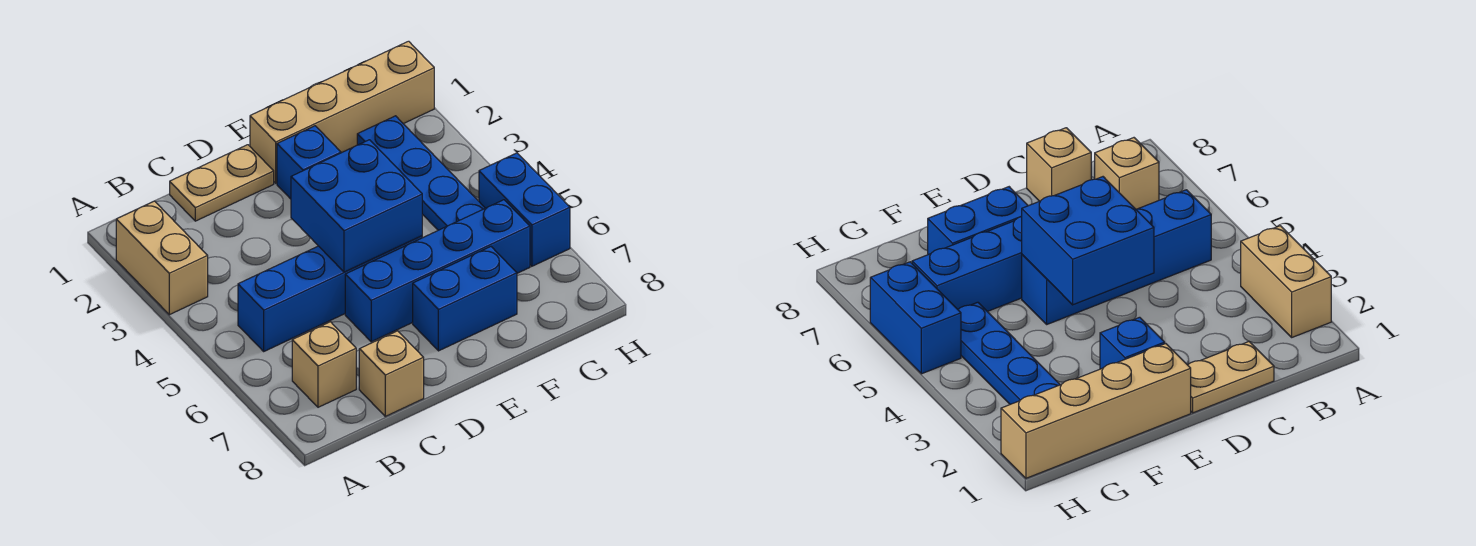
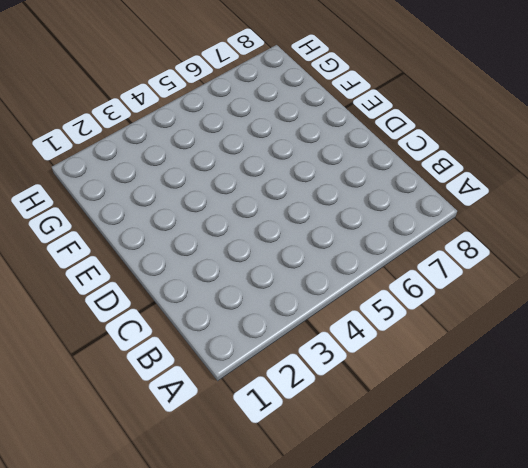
none -> tan brick A2:A3 level 1
none -> blue brick B5:E5 level 1
none -> tan brick B7 level 1

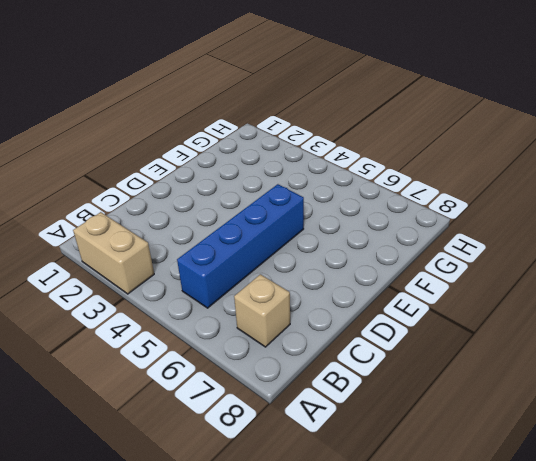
none -> tan plate C1:D1 level 1
none -> tan brick C8 level 1
none -> blue brick D6:G6 level 1

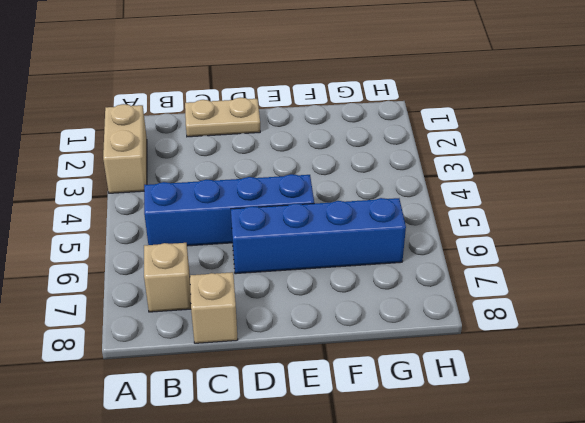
none -> tan brick E1:H1 level 1
none -> blue brick E2 level 1
none -> blue brick E7:F7 level 1

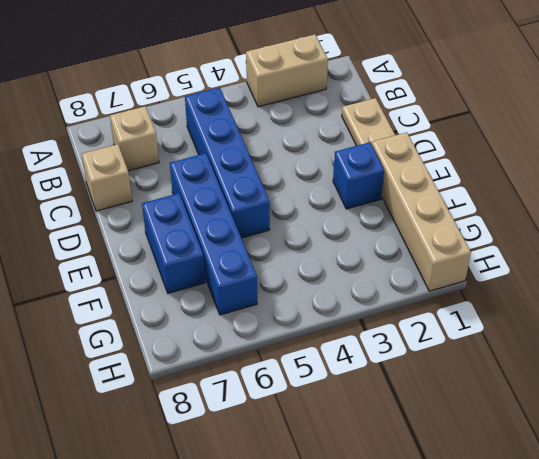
none -> blue plate G2:G5 level 1
none -> blue brick H5:H6 level 1
none -> blue brick D4:E5 level 2

